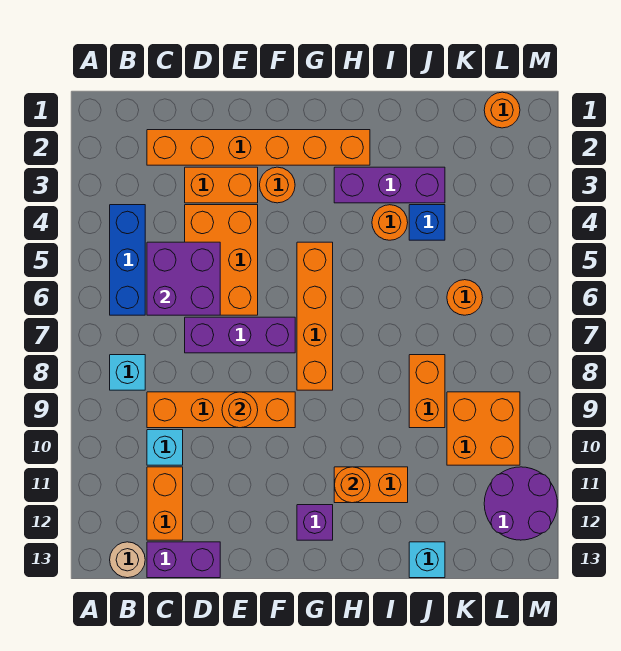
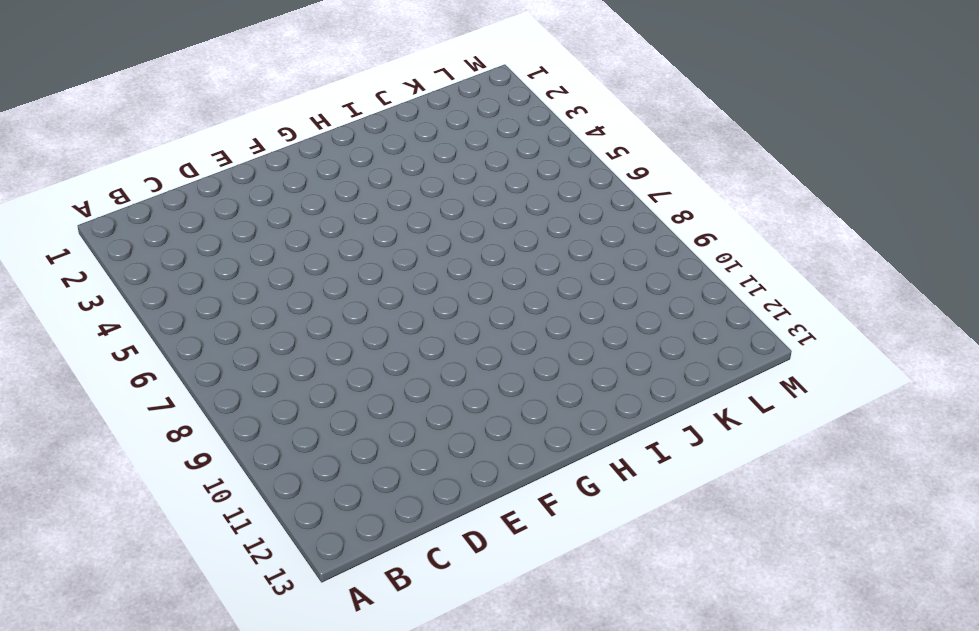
none -> blue brick B4:B6 level 1
none -> cyan brick B8 level 1
none -> tan round brick B13 level 1

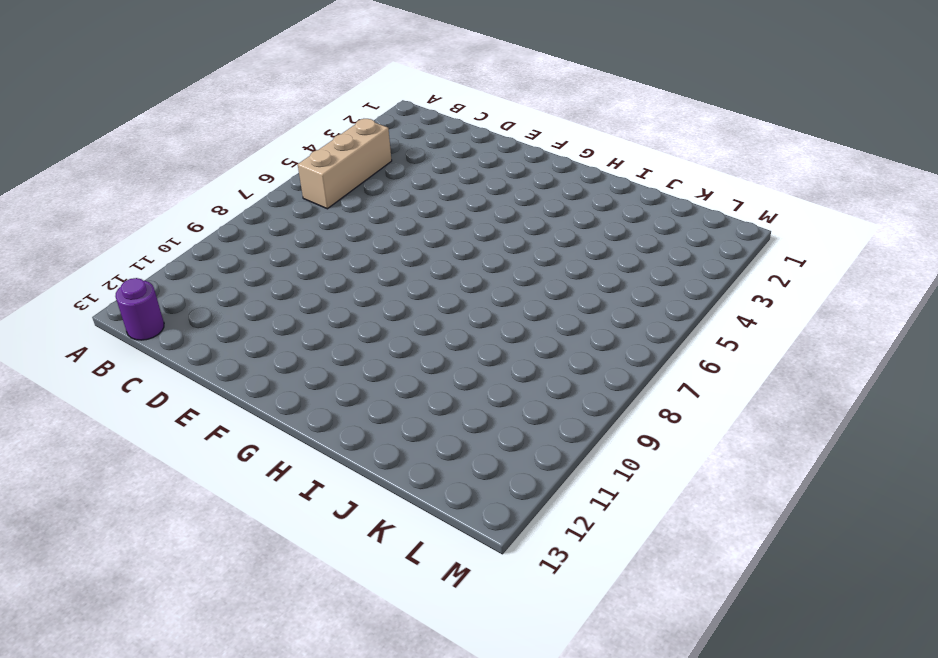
tan brick B4:B6 level 1 -> blue brick B4:B6 level 1
purple round brick B13 level 1 -> tan round brick B13 level 1
none -> cyan brick B8 level 1
none -> orange brick C2:H2 level 1
none -> orange brick C9:F9 level 1

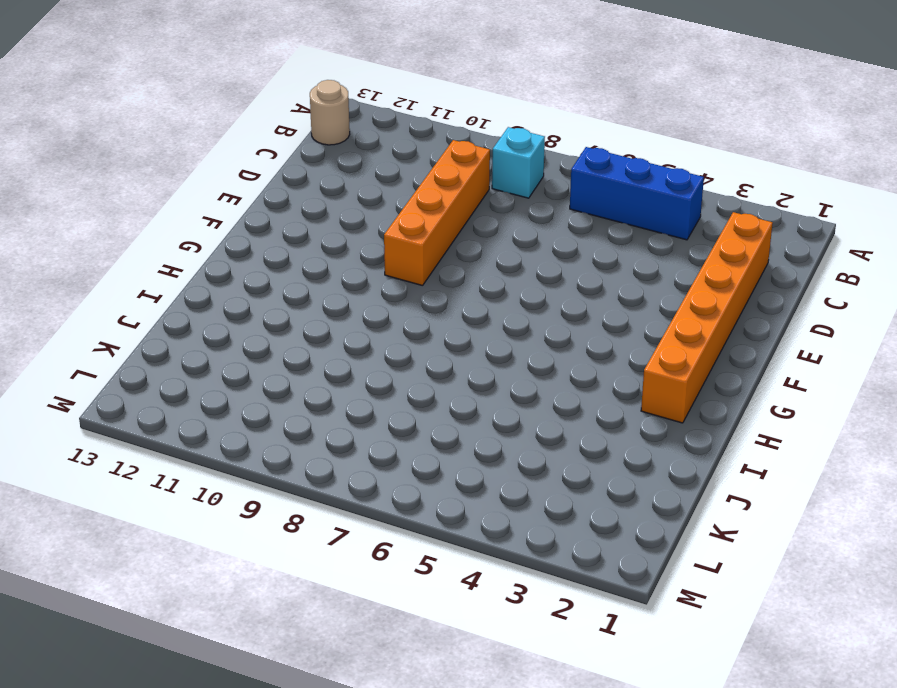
none -> cyan brick C10 level 1
none -> orange brick C11:C12 level 1
none -> purple brick C13:D13 level 1

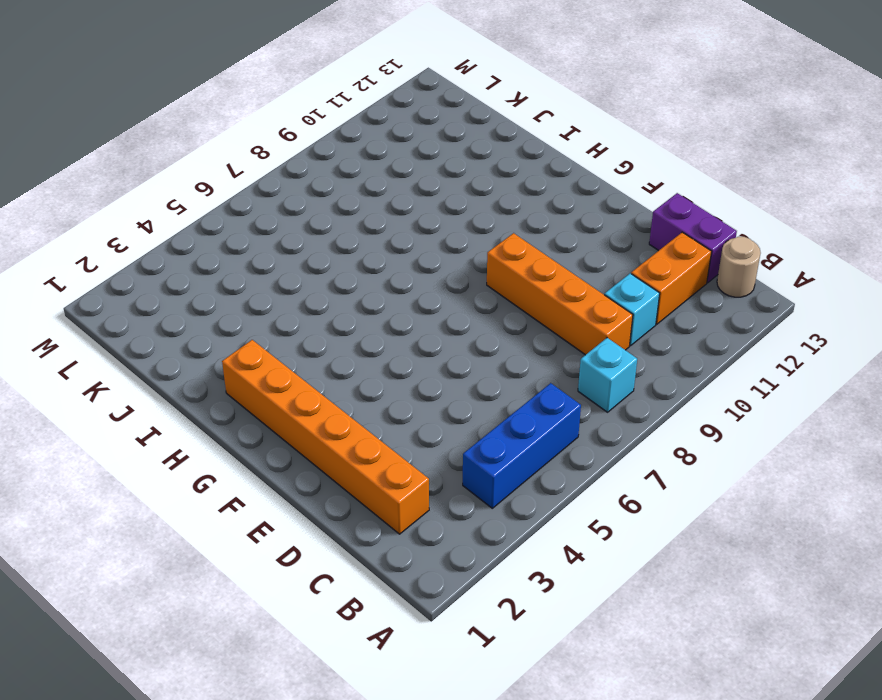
none -> orange brick D3:E3 level 1
none -> orange brick D4:E6 level 1
none -> purple brick D7:F7 level 1

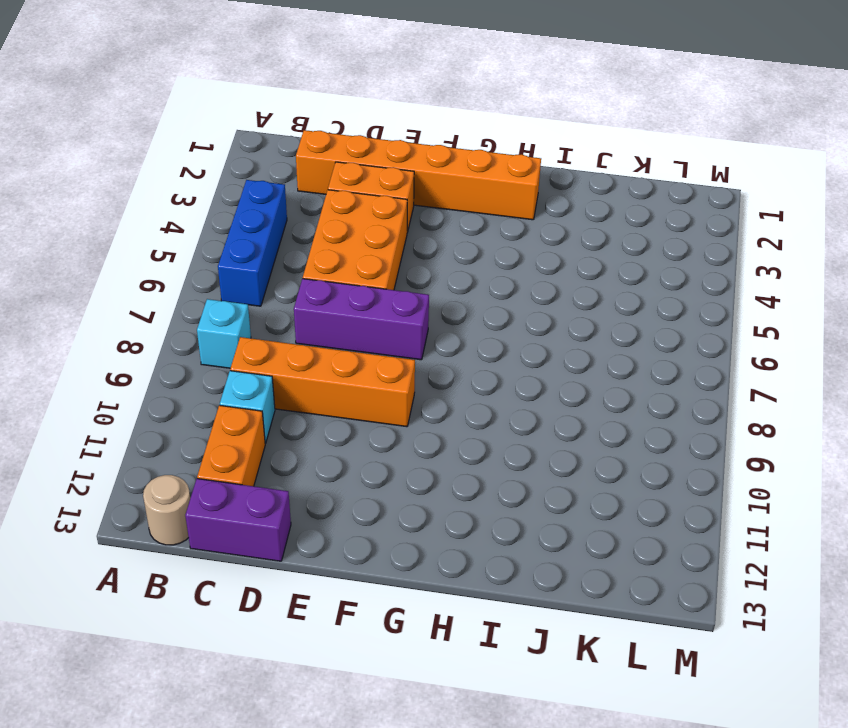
none -> orange round brick F3 level 1
none -> orange brick G5:G8 level 1
none -> purple brick G12 level 1

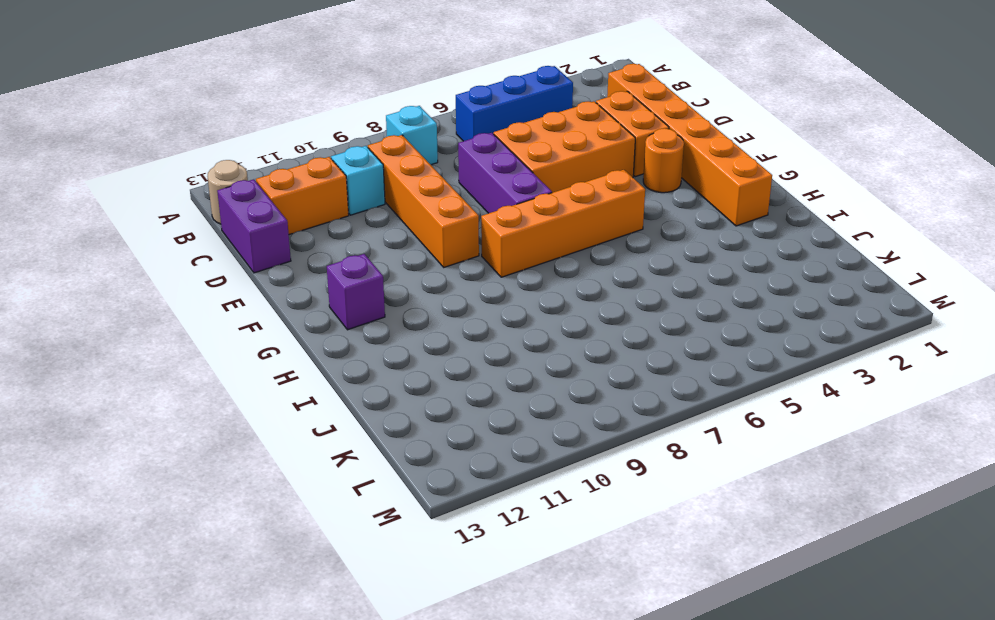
none -> purple brick H3:J3 level 1
none -> orange brick H11:I11 level 1
none -> orange round brick I4 level 1

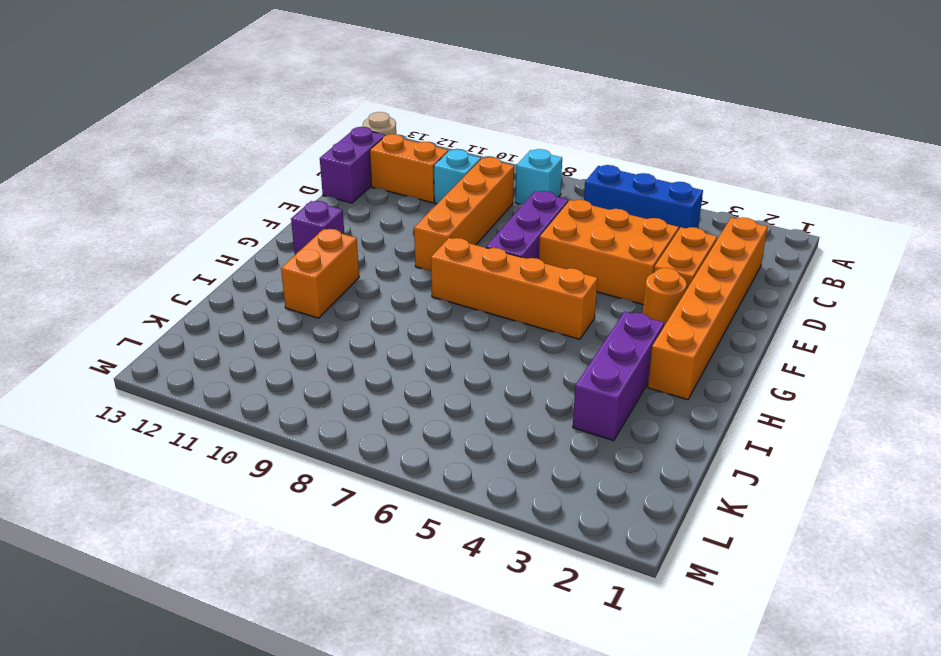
none -> orange round brick I4 level 1
none -> blue brick J4 level 1
none -> orange brick J8:J9 level 1

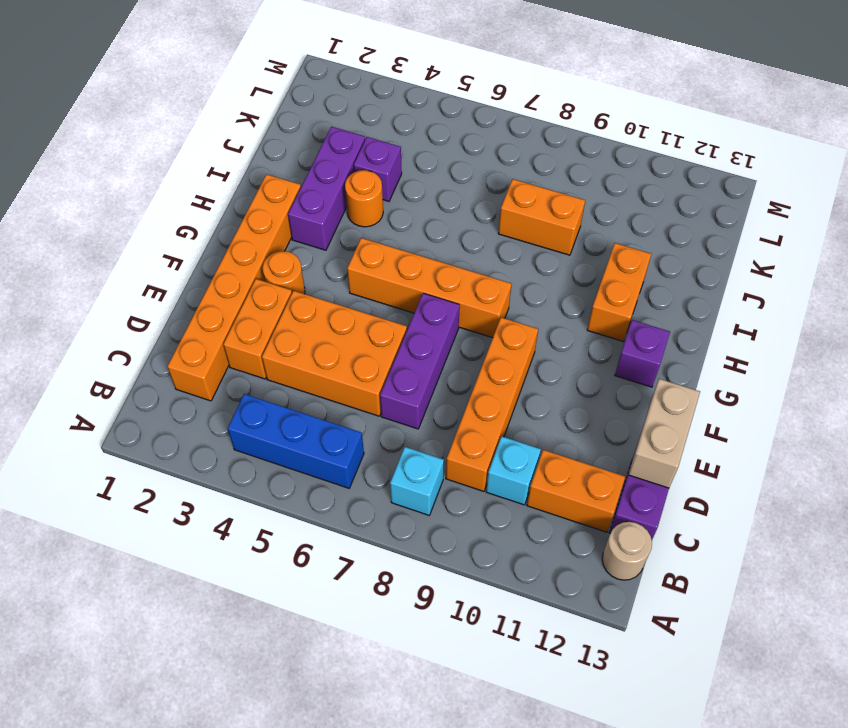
tan brick D13:E13 level 2 -> none
purple brick J4 level 1 -> blue brick J4 level 1
none -> cyan brick J13 level 1
none -> orange round brick K6 level 1
none -> orange brick K9:L10 level 1

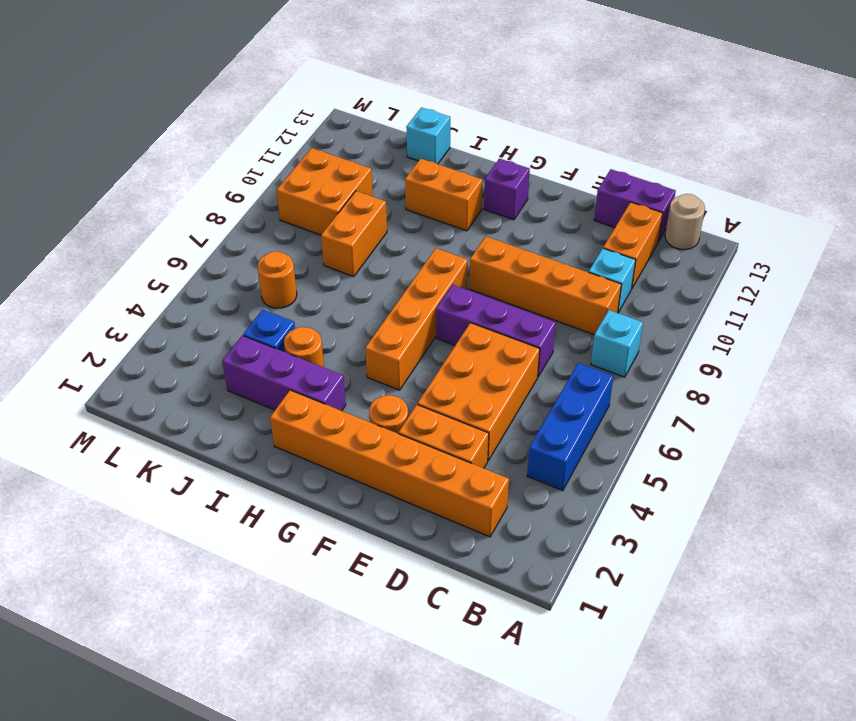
none -> orange round brick L1 level 1
none -> purple round brick L11:M12 level 1
none -> purple brick C5:D6 level 2

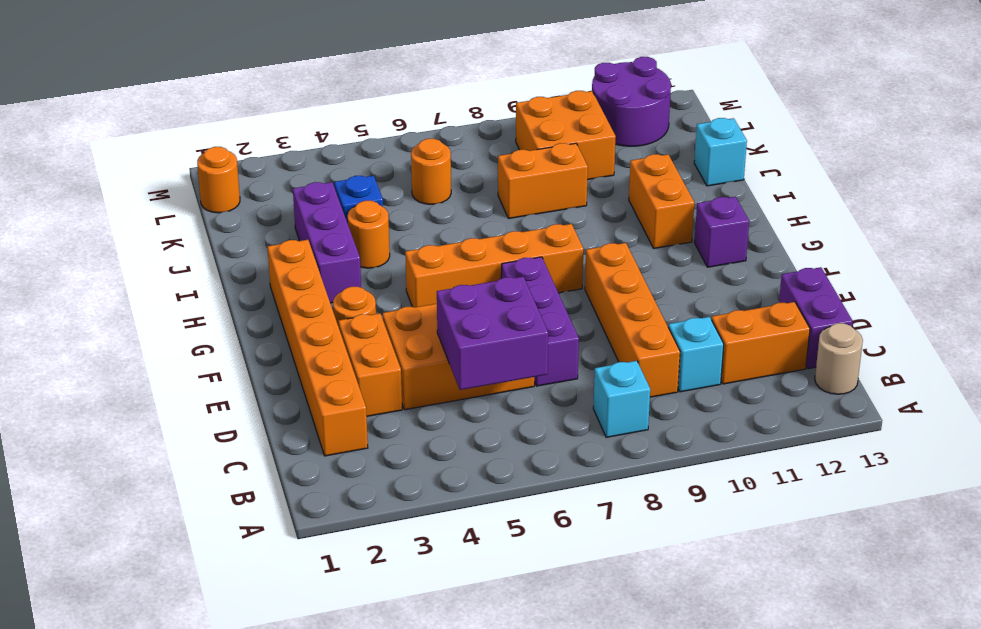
none -> blue brick B4:B6 level 1
none -> orange round brick E9 level 2
none -> orange round brick H11 level 2

